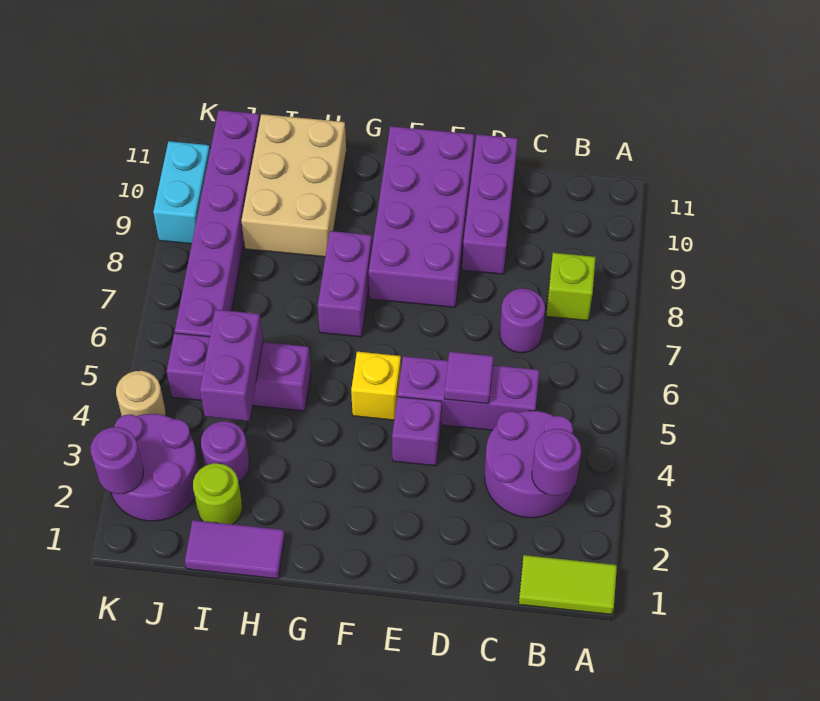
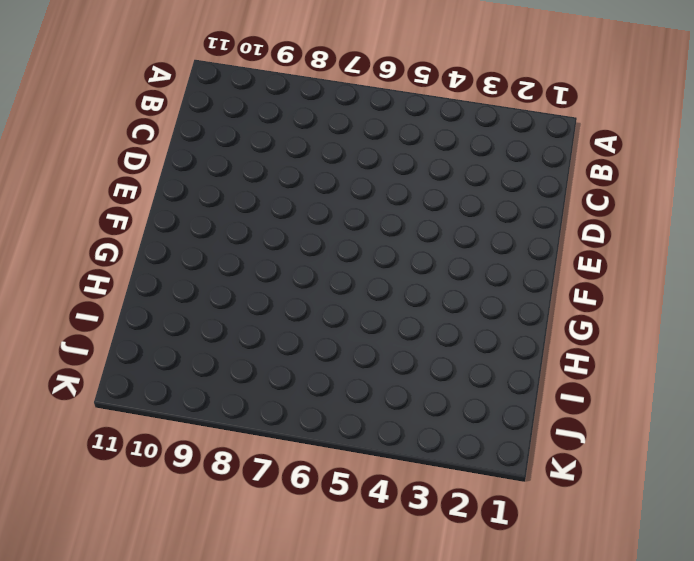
none -> lime tile A1:B1 level 1
none -> purple round brick B3:C4 level 1
none -> lime brick B8 level 1

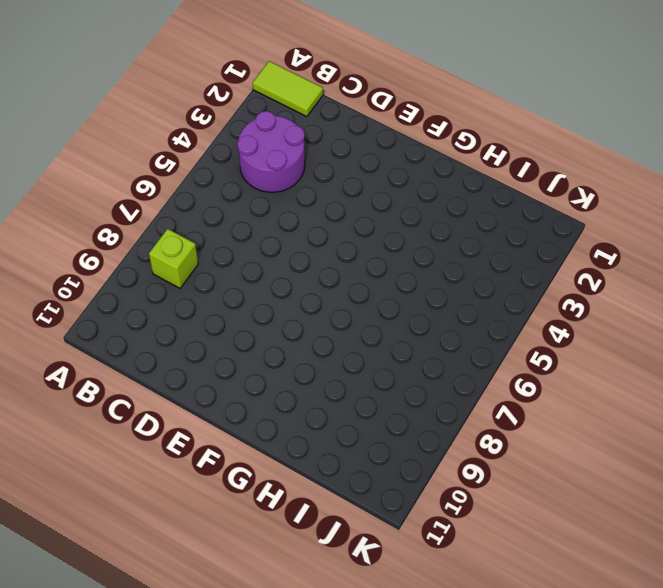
none -> purple brick C5:E5 level 1
none -> purple round brick C7 level 1
none -> purple brick D9:D11 level 1

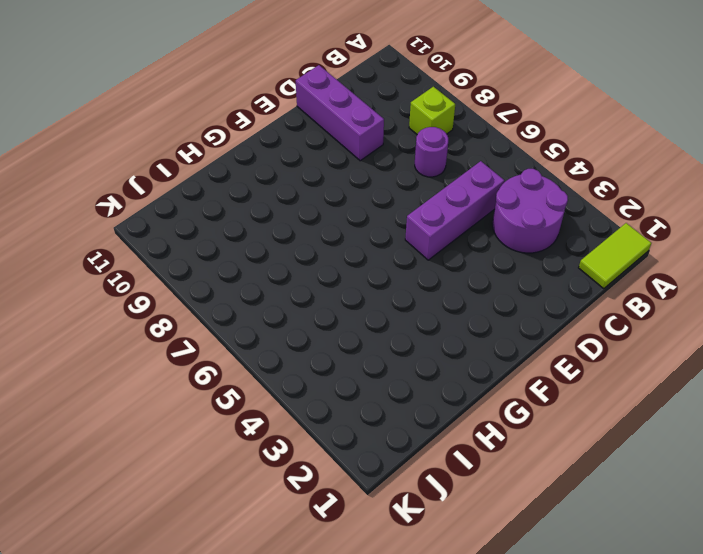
none -> purple brick E4 level 1
none -> purple brick E8:F11 level 1
none -> yellow brick F5 level 1

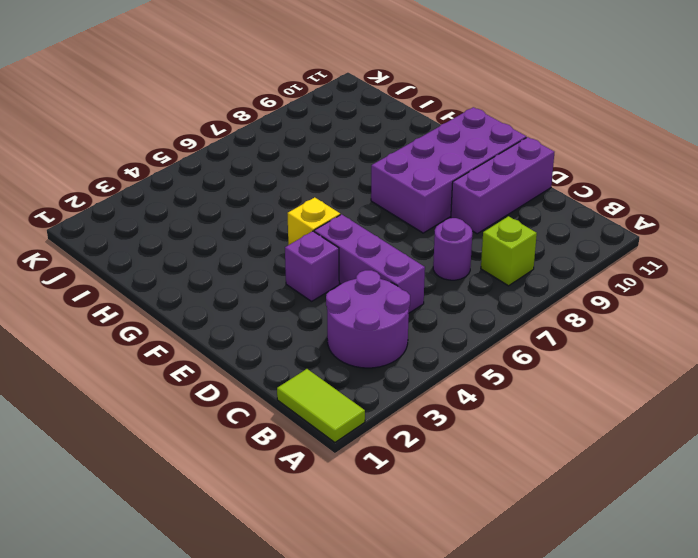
none -> purple brick G7:G8 level 1
none -> purple tile H1:I1 level 1
none -> purple brick H5:J5 level 1

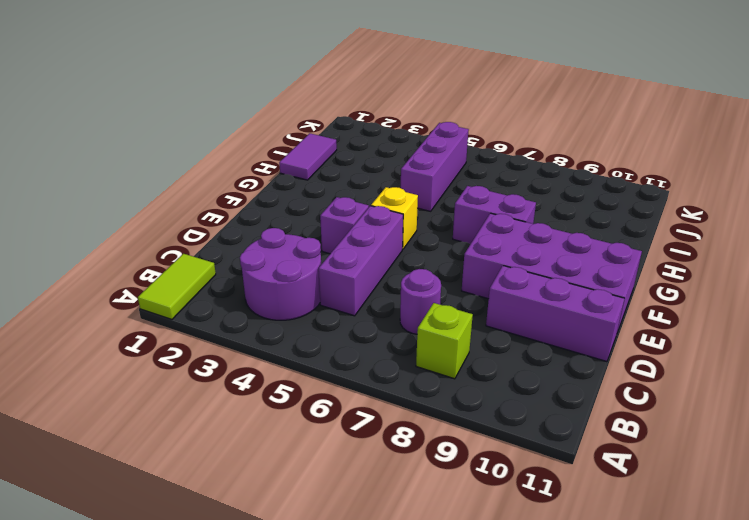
none -> tan brick H9:I11 level 1
none -> lime round brick I2 level 1
none -> purple round brick I3 level 1

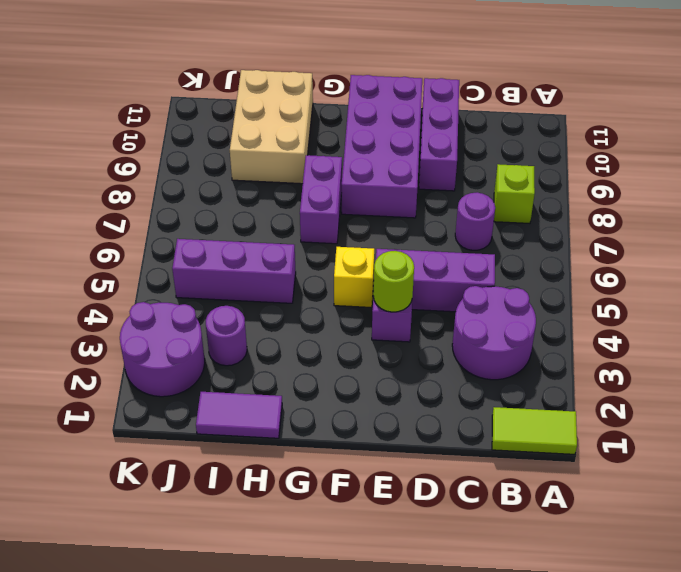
lime round brick E4 level 2 -> lime round brick I2 level 1
none -> purple brick J6:J11 level 1
none -> tan round brick K4 level 1
none -> cyan brick K9:K10 level 1

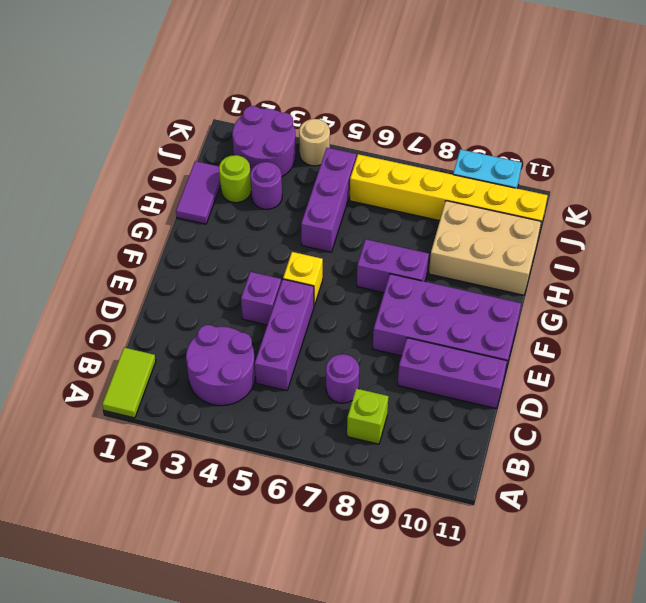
yellow brick J6:J11 level 1 -> purple brick J6:J11 level 1
none -> purple round brick B3 level 2
none -> purple tile D5 level 2
none -> purple brick I4:I5 level 2

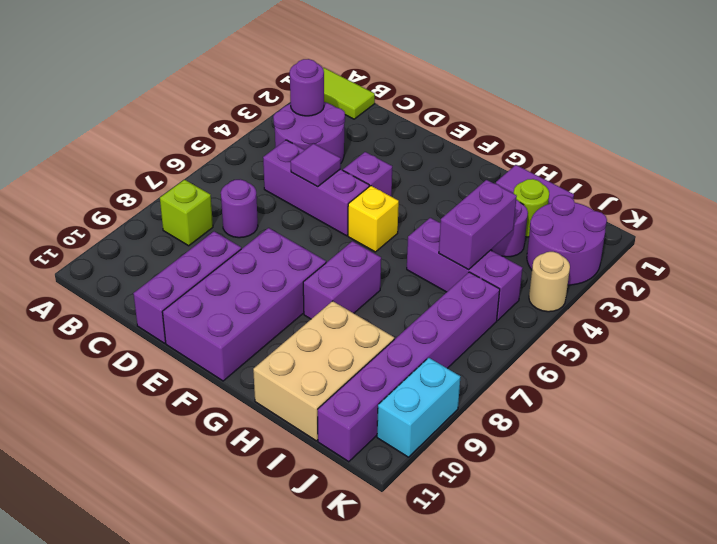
none -> purple round brick K2 level 2

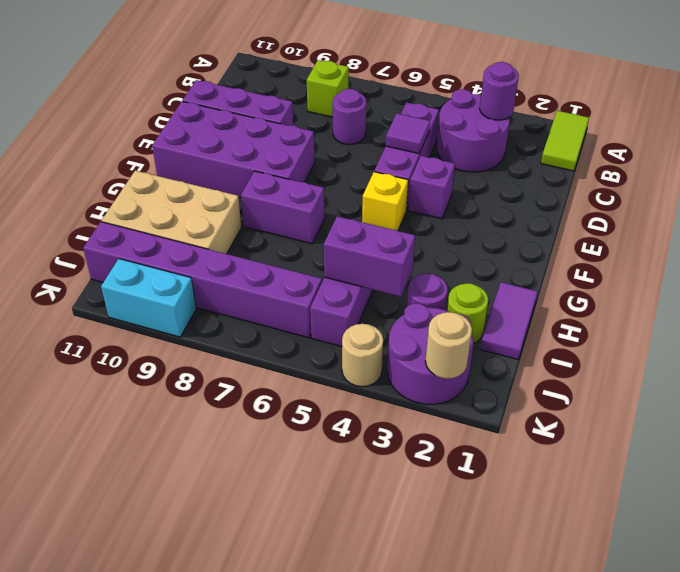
tan round brick K2 level 2 -> purple round brick K2 level 2

